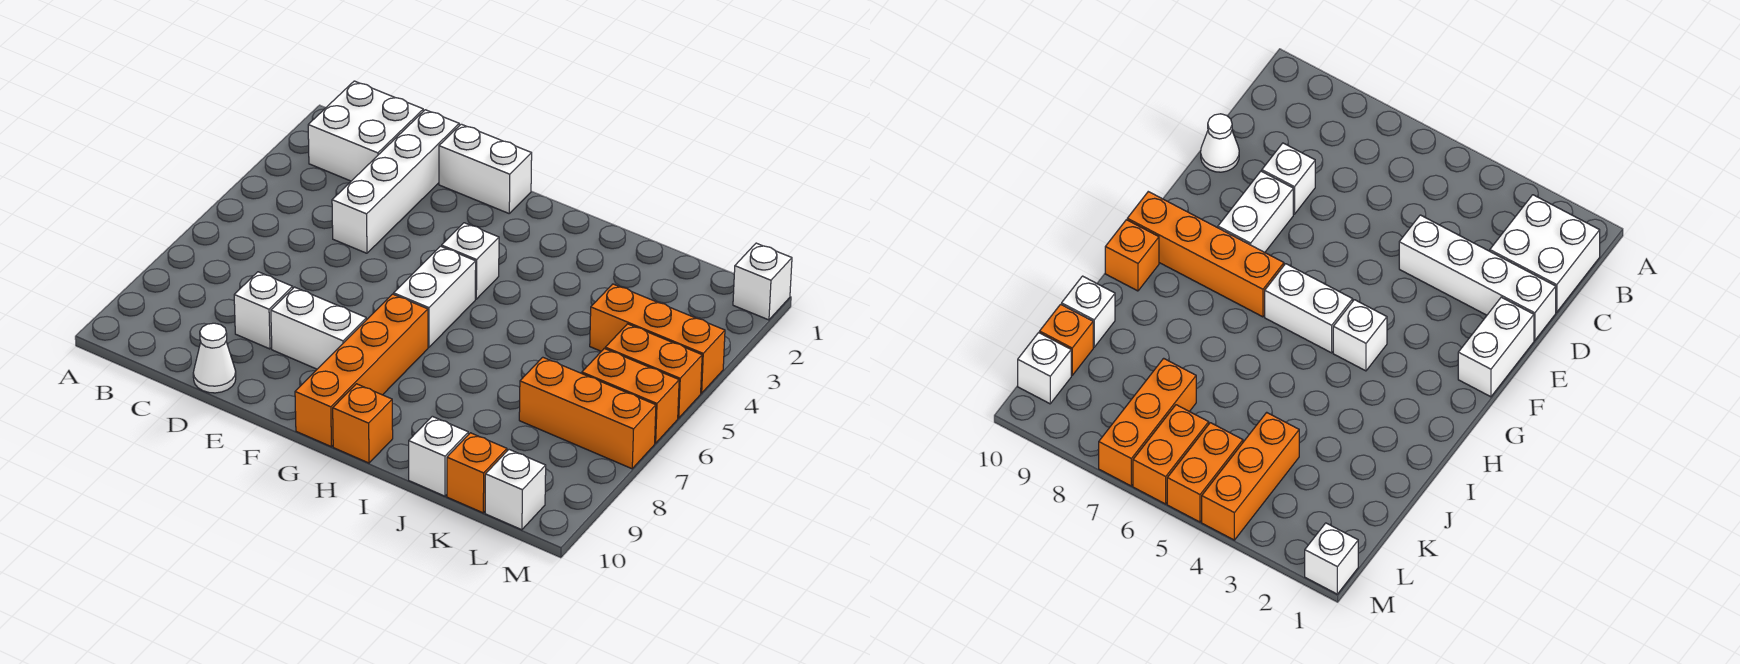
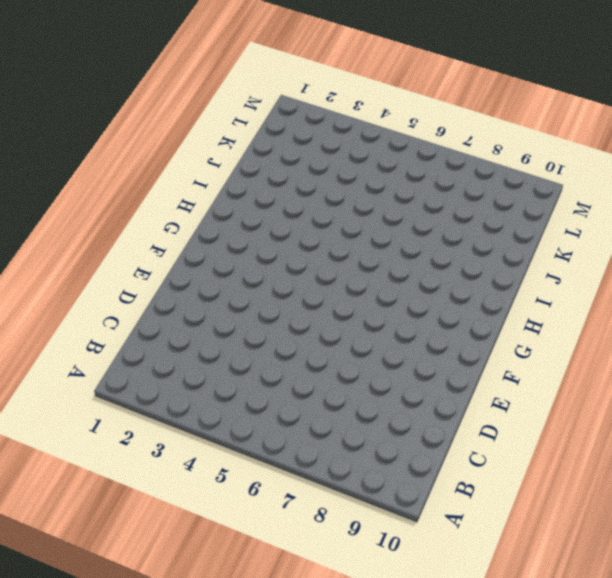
none -> white brick B1:C2 level 1
none -> white brick D1:D4 level 1
none -> white brick D8 level 1

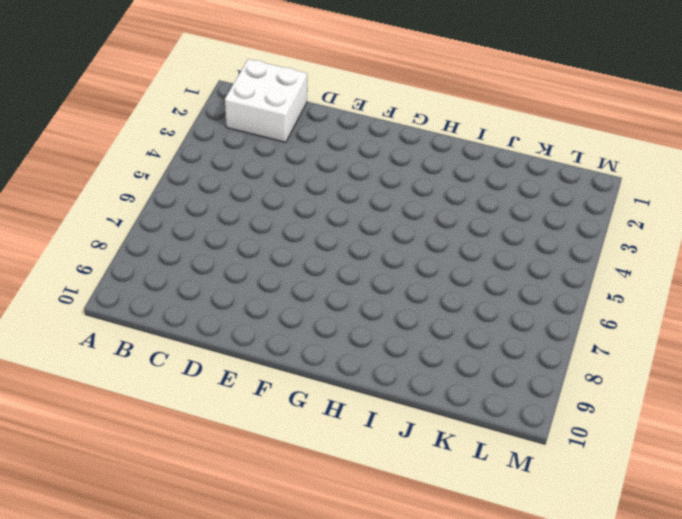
none -> white brick D1:D4 level 1
none -> white brick D8 level 1
none -> white cone D10 level 1

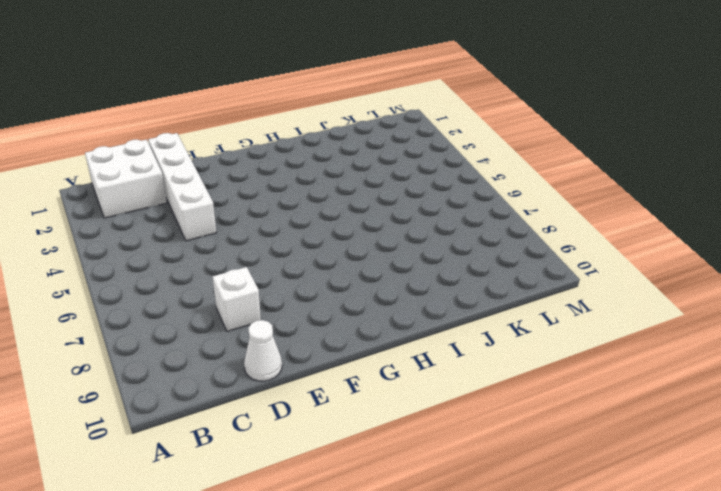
none -> white brick E1:F1 level 1
none -> white brick E8:F8 level 1
none -> white brick G4 level 1

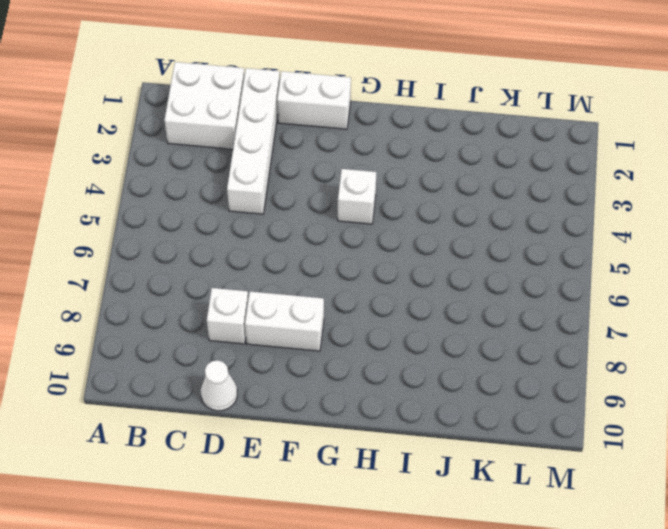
none -> white brick G5:G6 level 1
none -> orange brick G7:G10 level 1
none -> orange brick H10 level 1

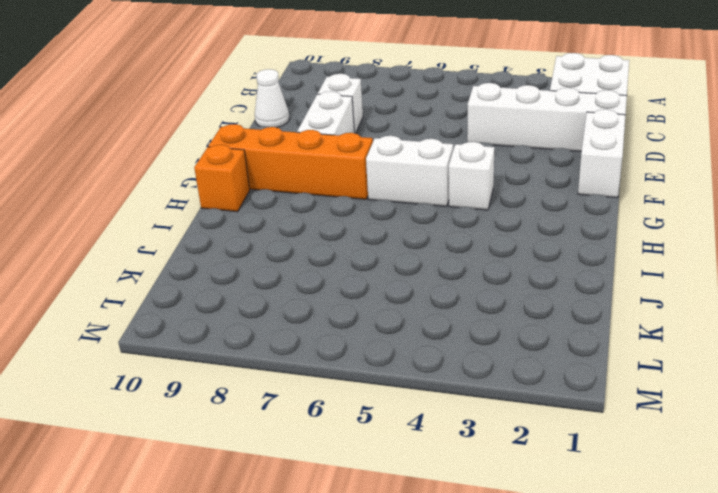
none -> white brick J10 level 1
none -> orange brick K4:M4 level 1
none -> orange brick K7:M7 level 1

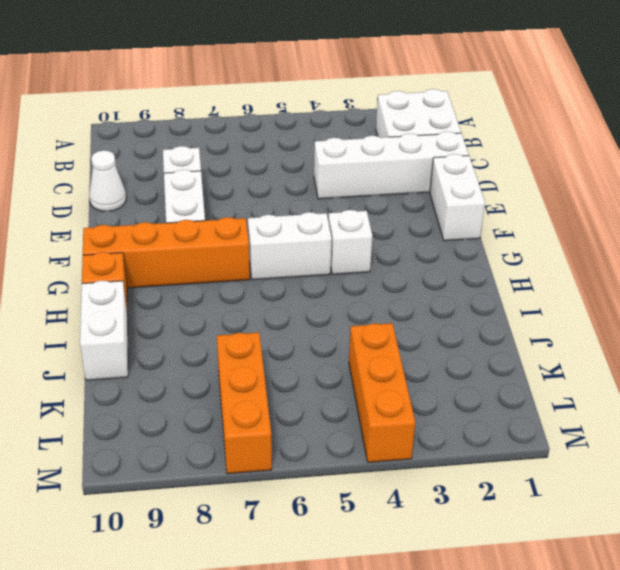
white brick I10:J10 level 1 -> white brick J10 level 1
none -> orange brick K10 level 1
none -> orange brick L5:M5 level 1
none -> orange brick L6:M6 level 1

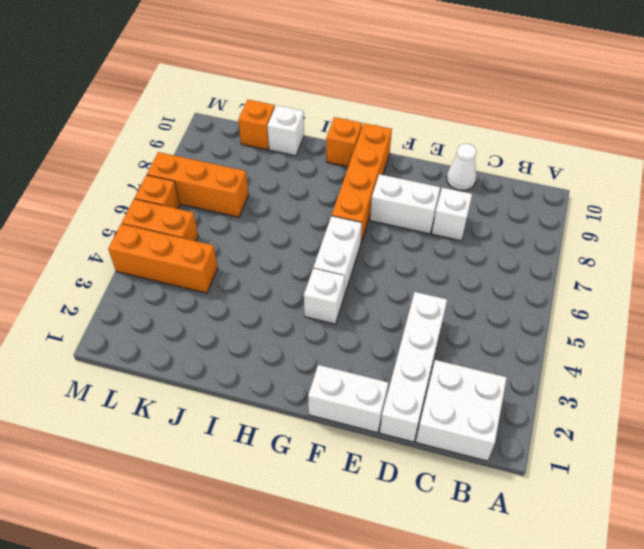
orange brick M6 level 1 -> orange brick L6:M6 level 1
none -> white brick L10 level 1
none -> white brick M1 level 1

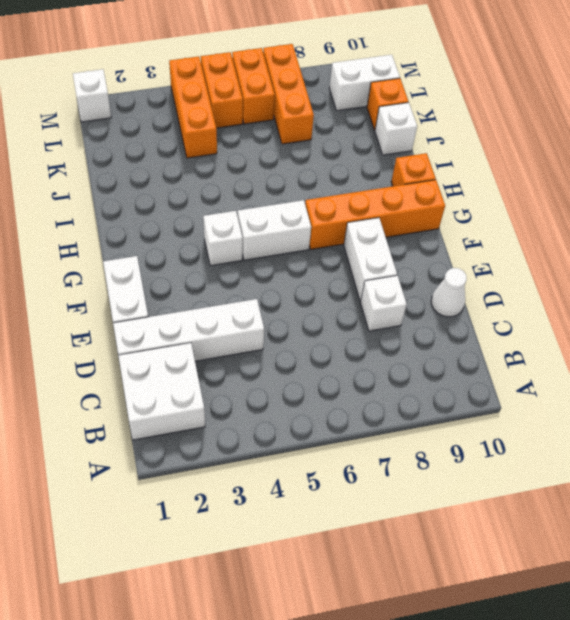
white brick L9:L10 level 1 -> white brick L10 level 1

